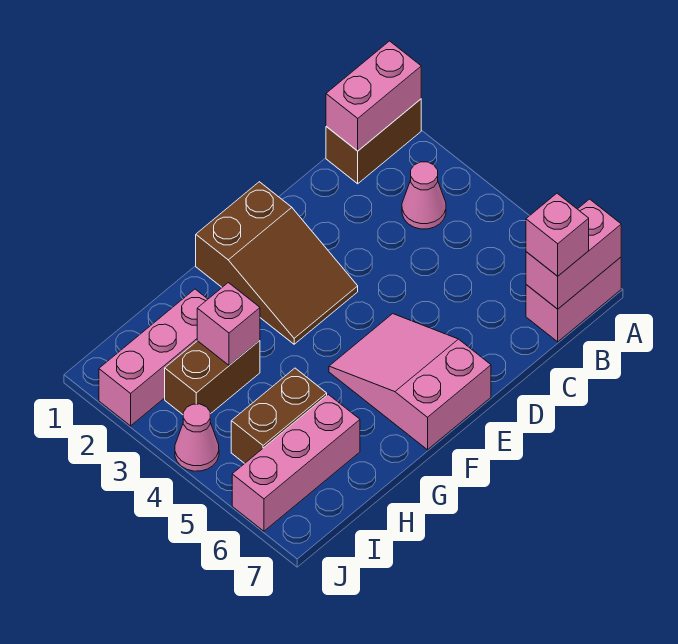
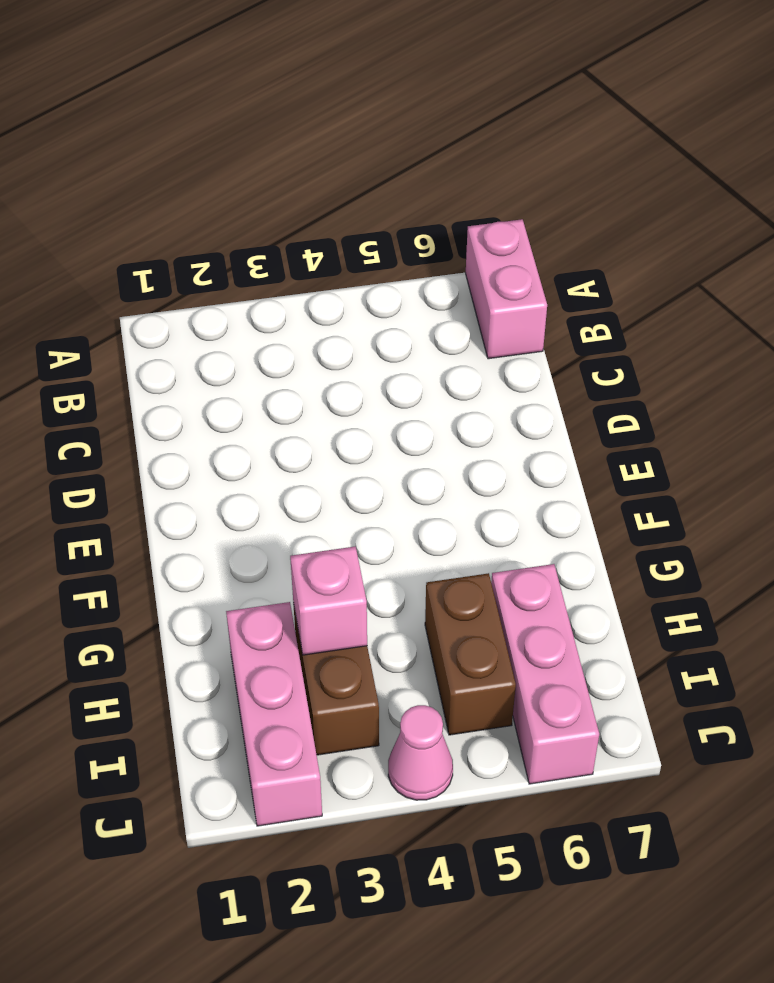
none -> brown brick A1:B1 level 1
none -> pink cone B3 level 1
none -> brown slope E1:F3 level 1 top 1

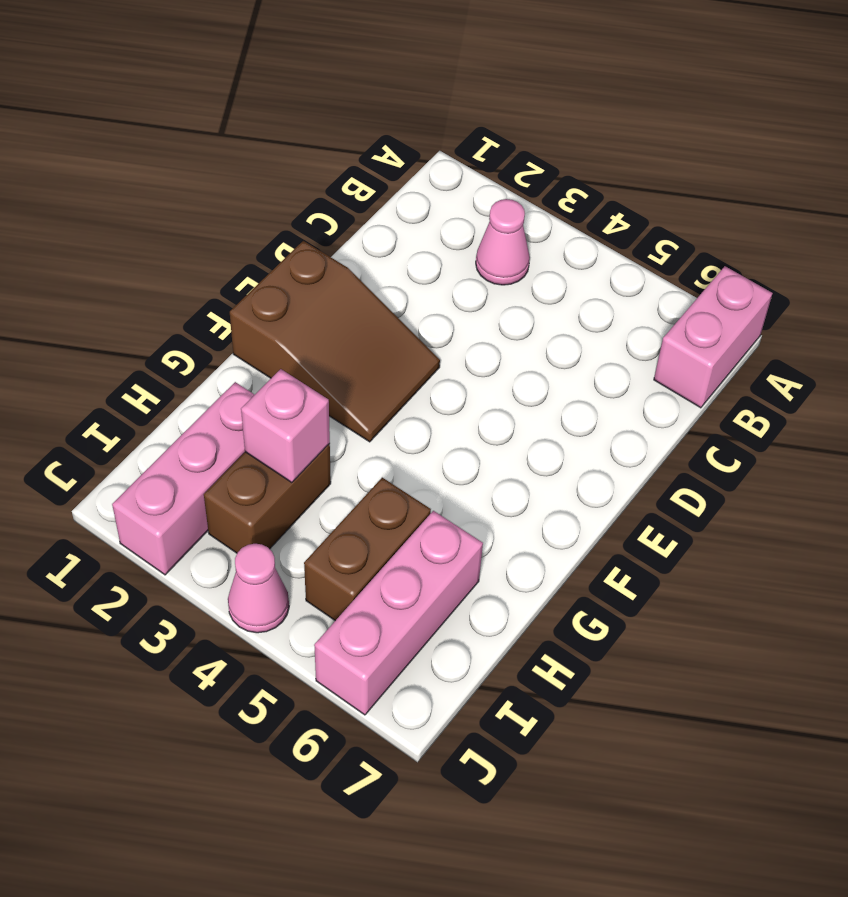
none -> brown brick A1:B1 level 1
none -> pink slope E5:F7 level 1 top 7
none -> pink brick A1:B1 level 2

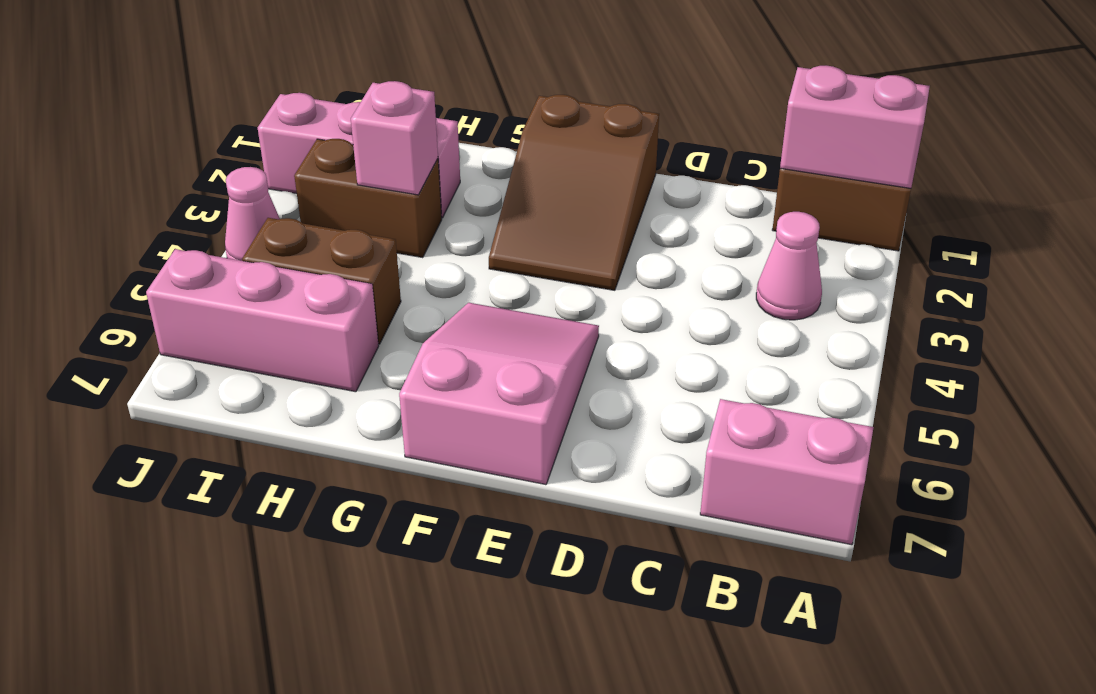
none -> pink brick A7:B7 level 2
none -> pink brick B7 level 3

